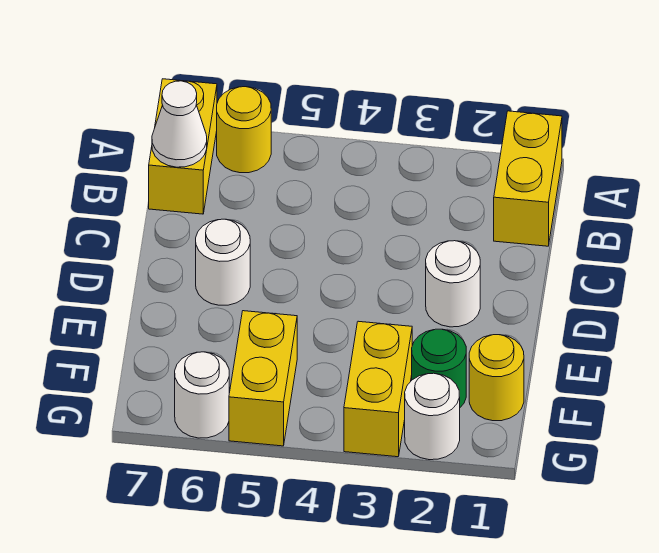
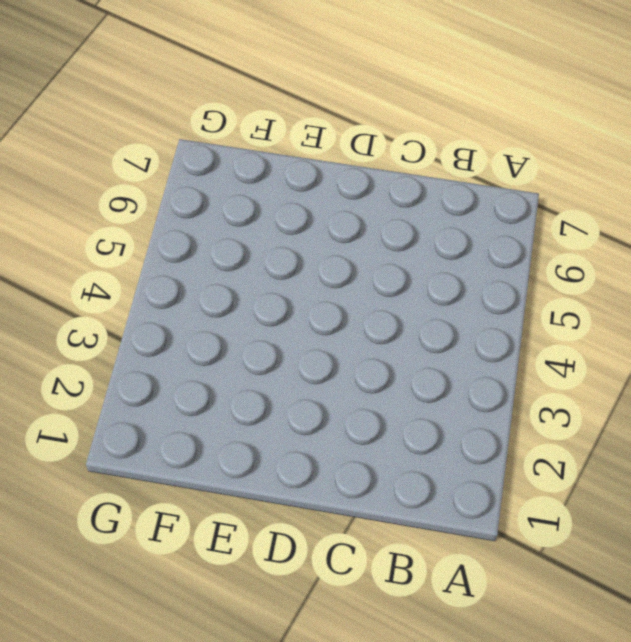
none -> yellow brick A1:B1 level 1
none -> yellow round brick A6 level 1
none -> yellow brick A7:B7 level 1

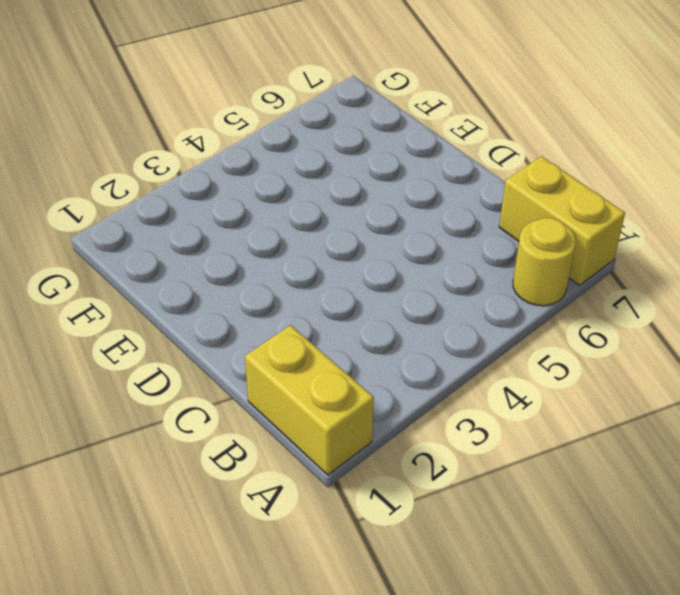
none -> white round brick D2 level 1
none -> white round brick D6 level 1
none -> yellow round brick F1 level 1

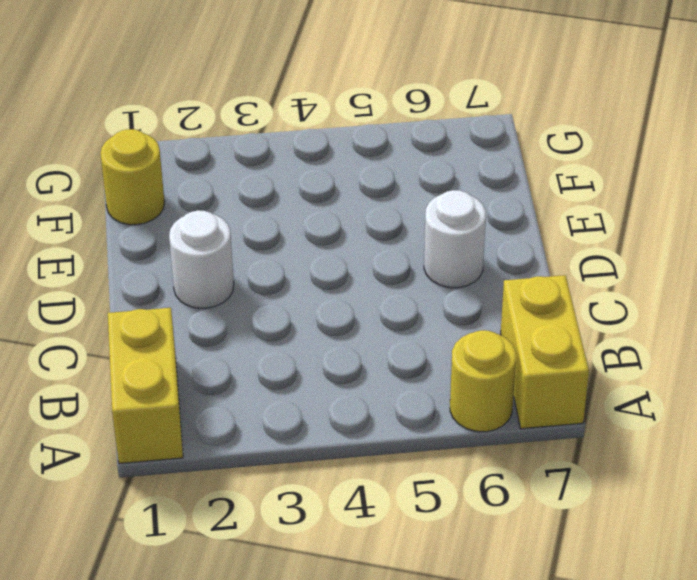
none -> green round brick F2 level 1
none -> yellow brick F3:G3 level 1
none -> yellow brick F5:G5 level 1

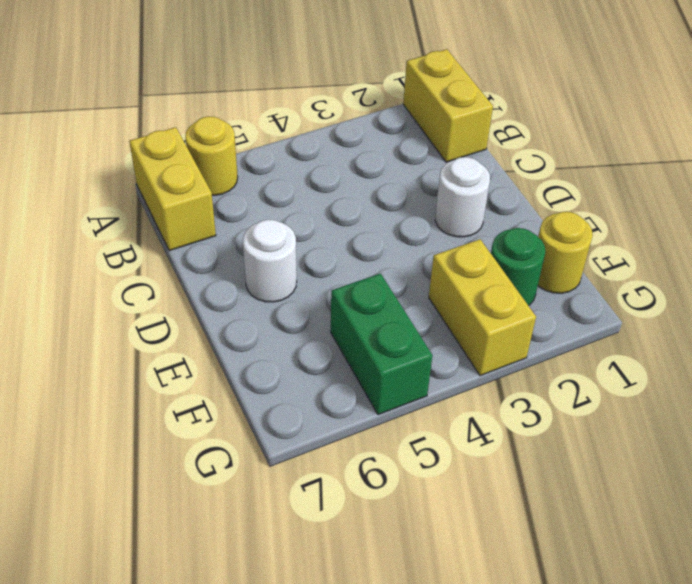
green brick F5:G5 level 1 -> yellow brick F5:G5 level 1
none -> white round brick G2 level 1
none -> white round brick G6 level 1
none -> white cone B7 level 2

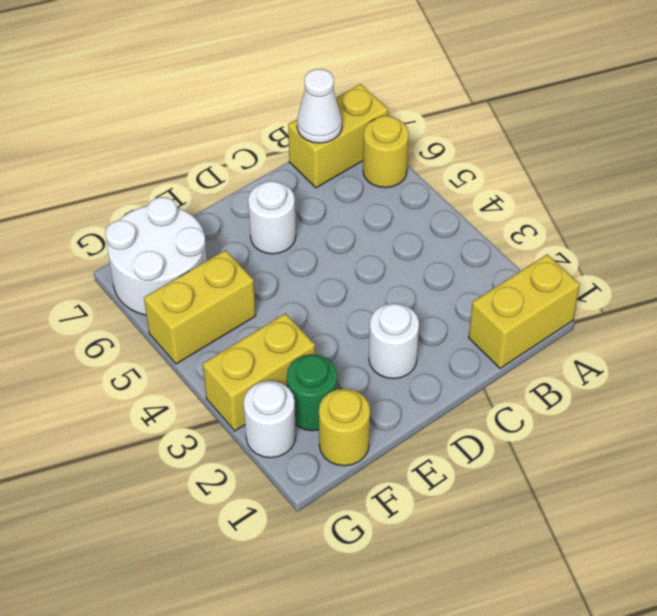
white round brick F6:G7 level 1 -> white round brick G6 level 1

